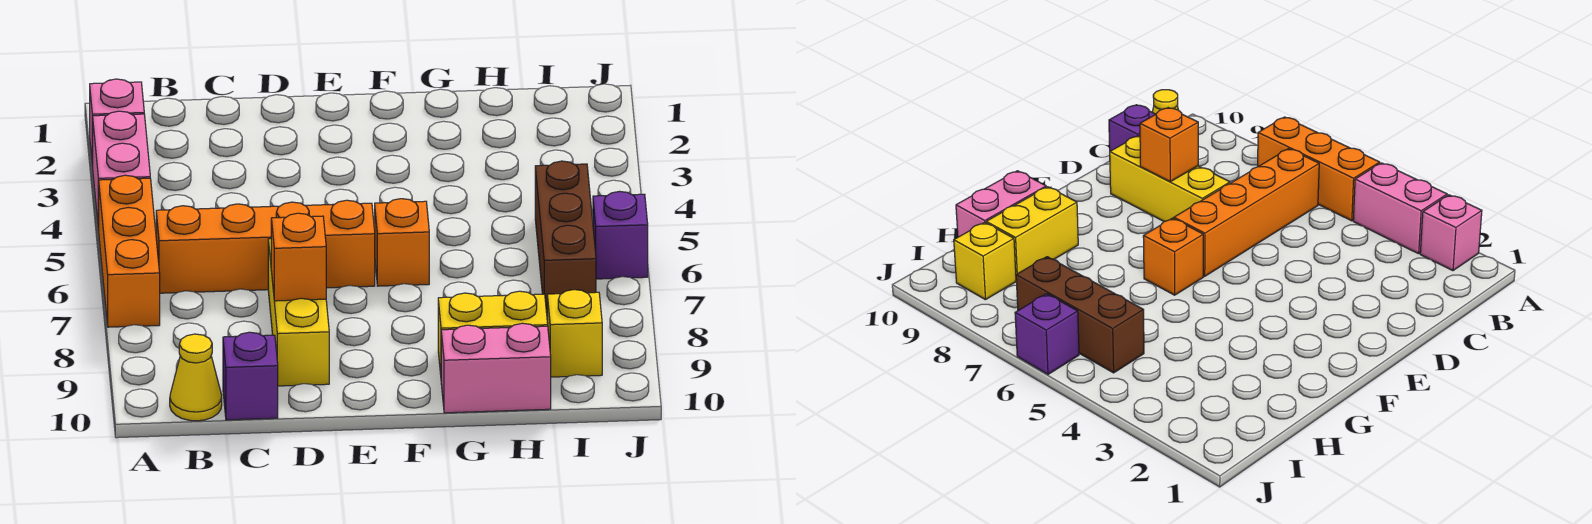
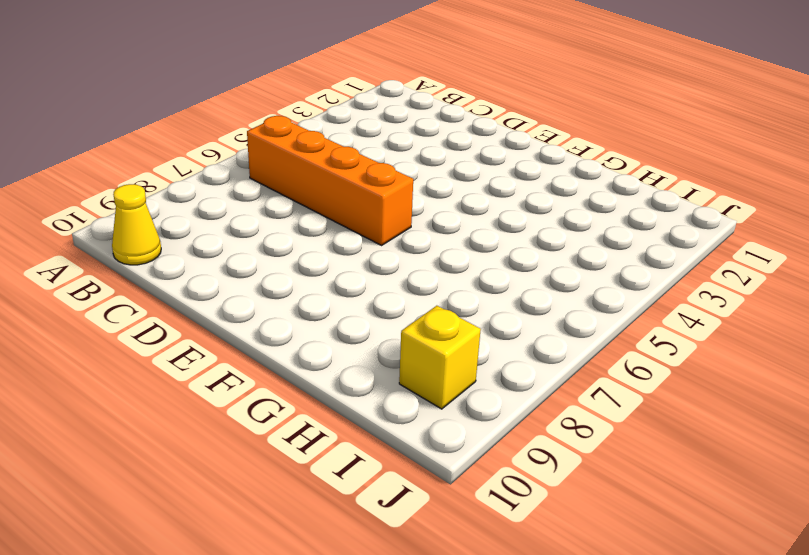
none -> pink brick A2 level 1
none -> pink brick A3:A4 level 1
none -> orange brick A5:A7 level 1

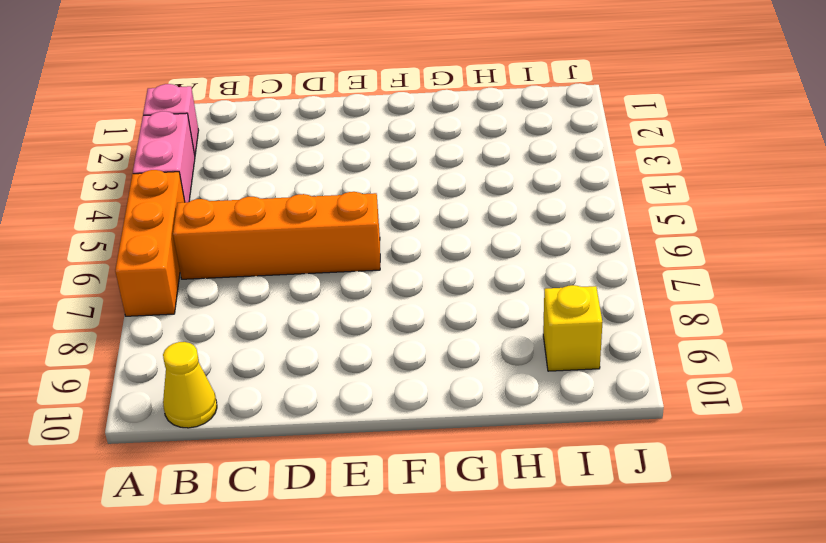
none -> purple brick C10 level 1
none -> yellow brick D7:D9 level 1
none -> orange brick F6 level 1

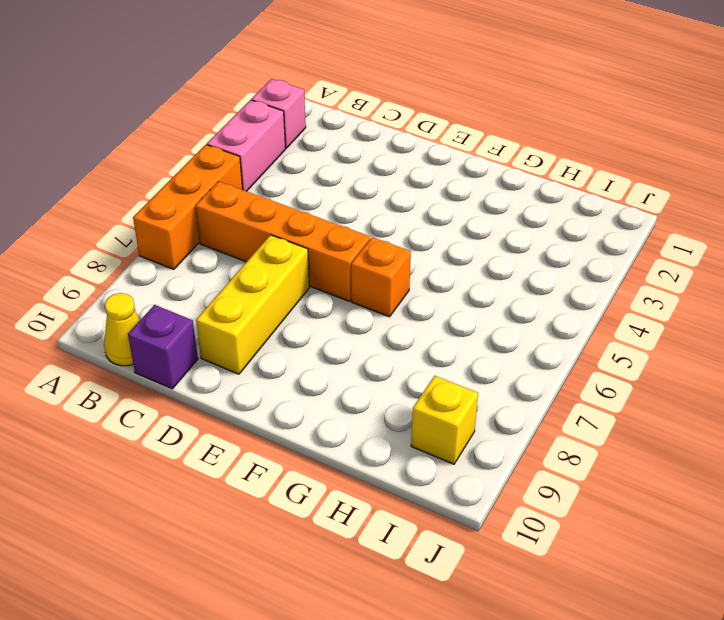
none -> yellow brick G9:H9 level 1
none -> pink brick G10:H10 level 1
none -> brown brick I5:I7 level 1

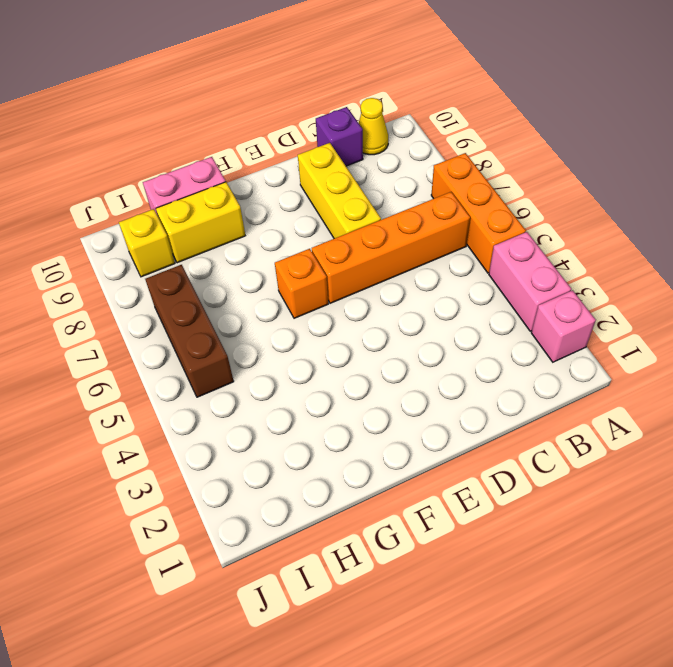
none -> purple brick J6 level 1
none -> orange brick D8 level 2

